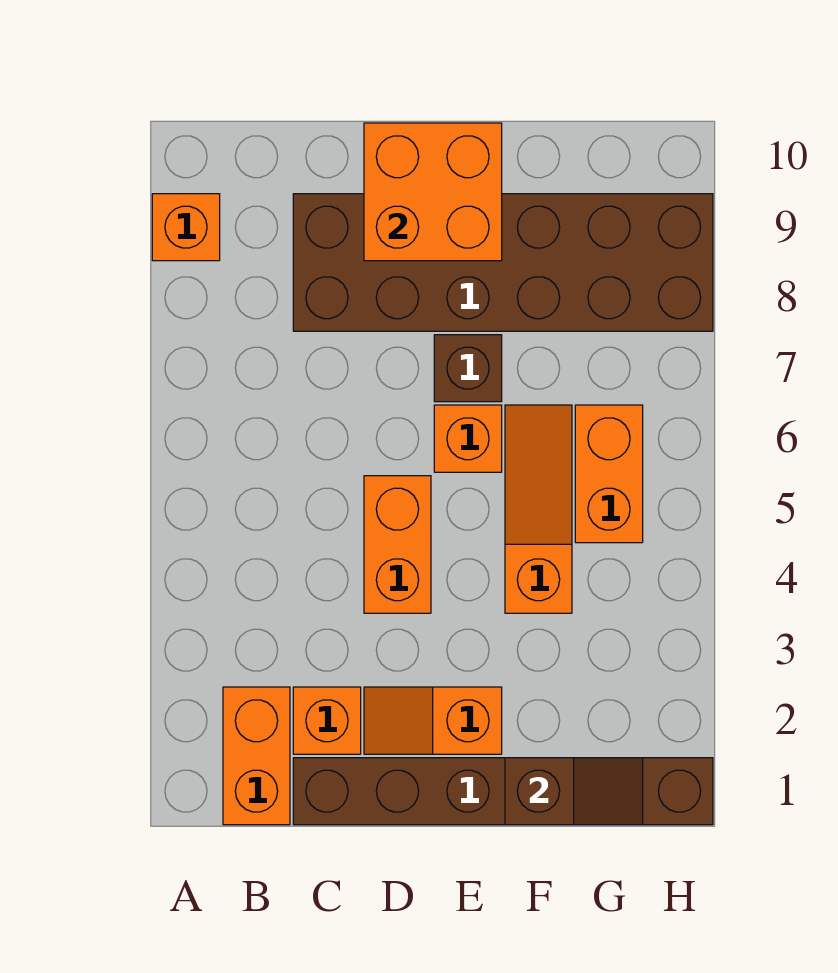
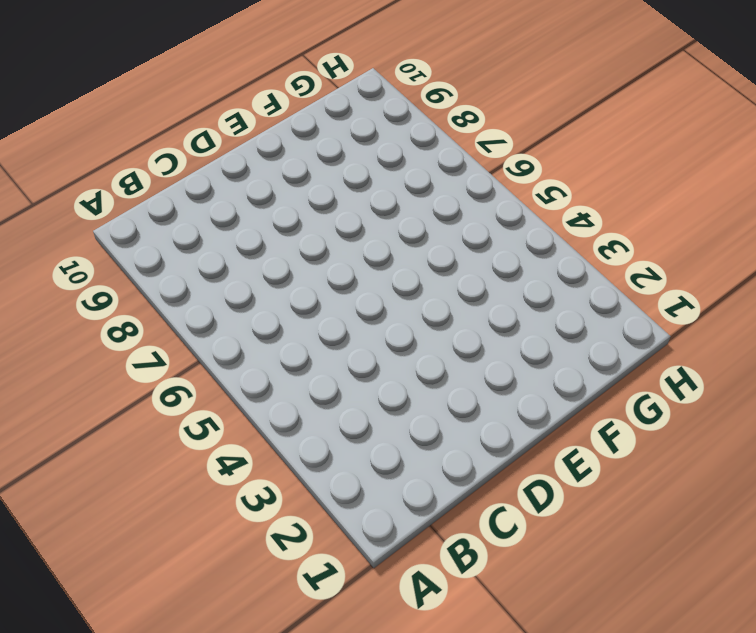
none -> orange brick A9 level 1
none -> orange brick B1:B2 level 1
none -> brown brick C1:H1 level 1

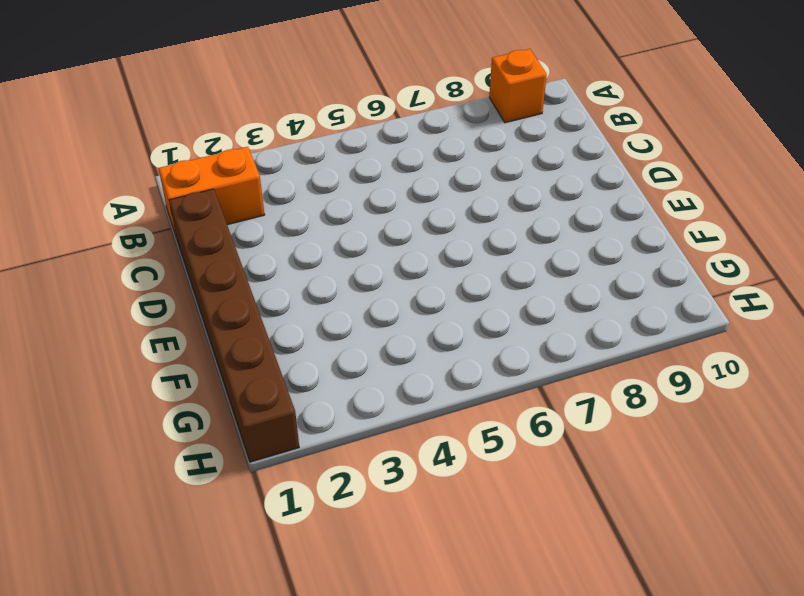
none -> orange brick C2 level 1
none -> brown brick C8:H9 level 1
none -> orange slope D2:E2 level 1 top E

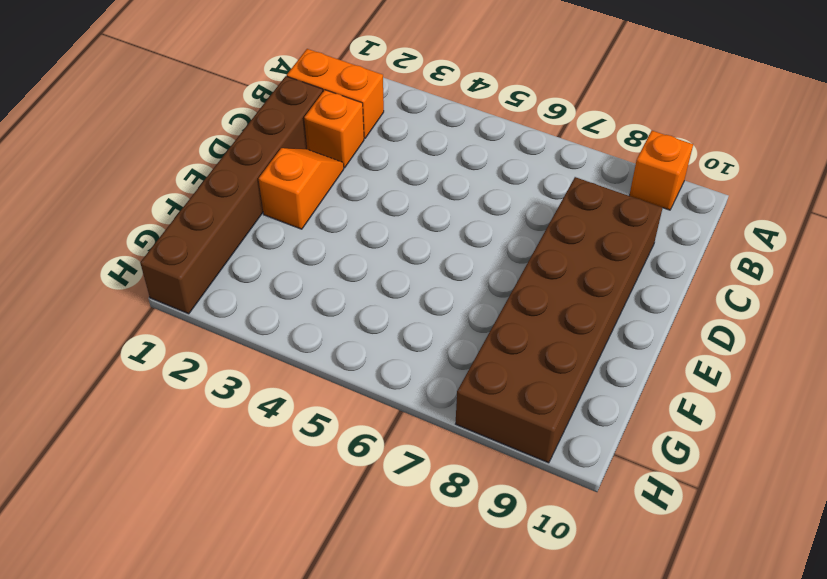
none -> orange brick D4:D5 level 1
none -> orange brick E6 level 1
none -> brown brick E7 level 1

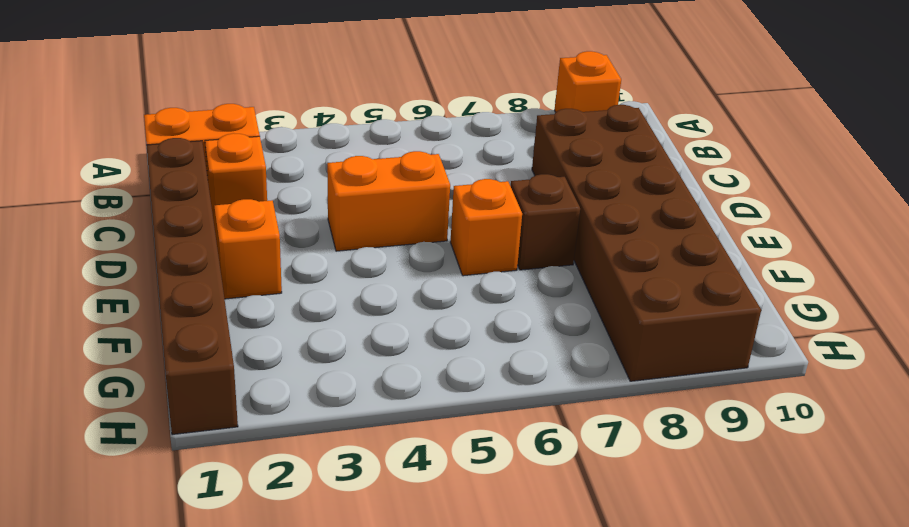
none -> orange slope F4:F6 level 1 top 4
none -> orange brick G5:G6 level 1
none -> orange brick D9:E10 level 2

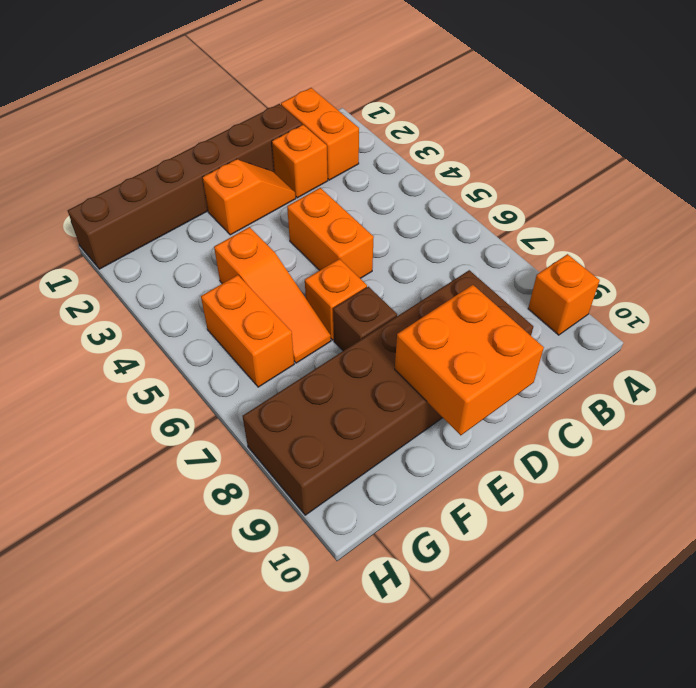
none -> brown slope F1:G1 level 2 top F

